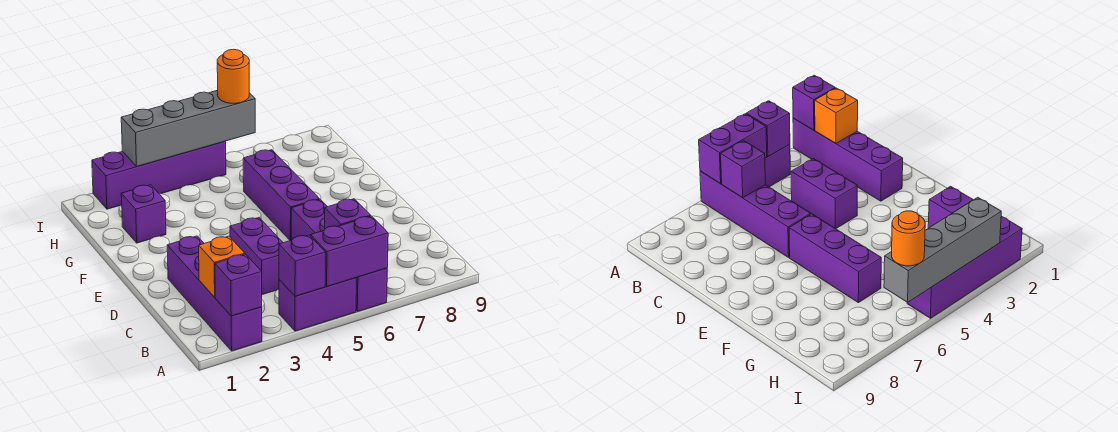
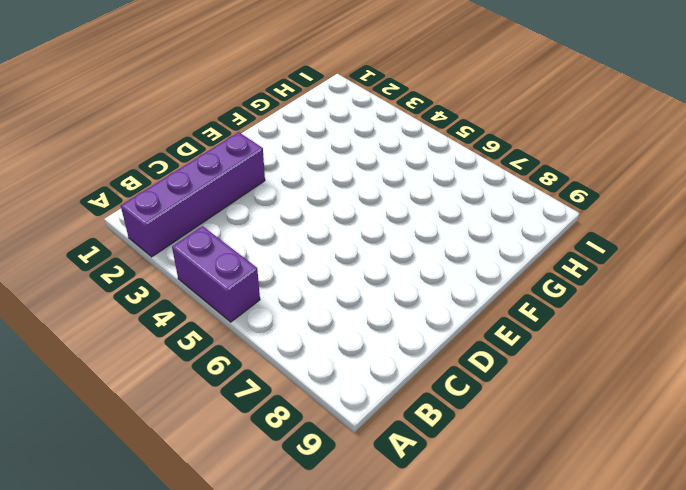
none -> purple brick A6:D6 level 1
none -> purple brick C4:D4 level 1
none -> purple brick E6:G6 level 1

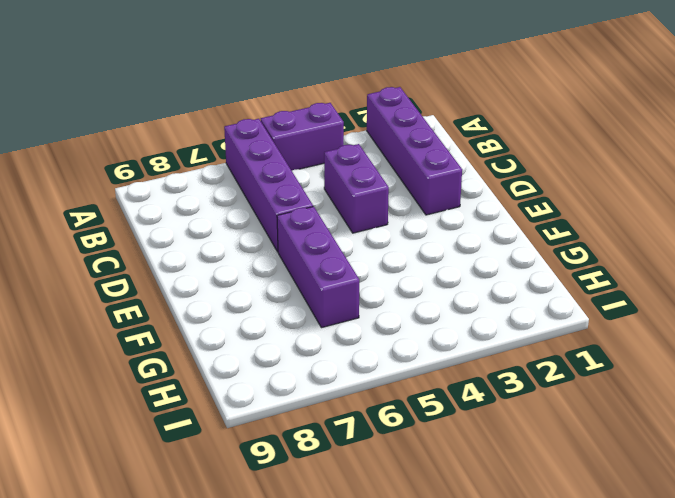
none -> purple brick G2 level 1
none -> purple brick I2:I5 level 1
none -> purple brick A2 level 2

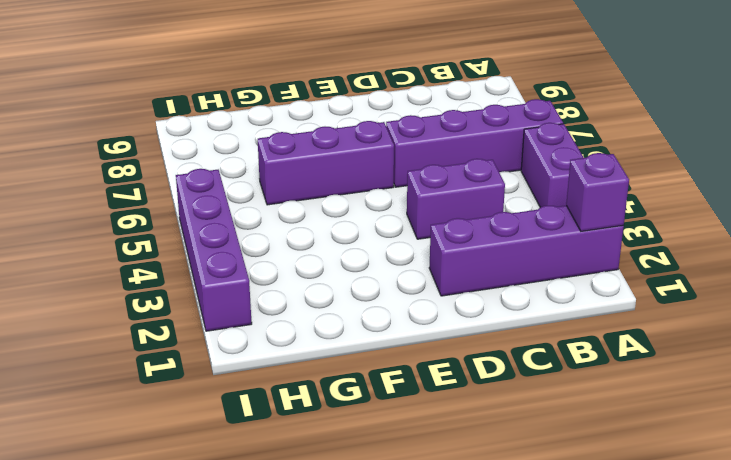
none -> purple brick G2 level 1
none -> purple brick A4 level 2
none -> purple brick A5:A6 level 2

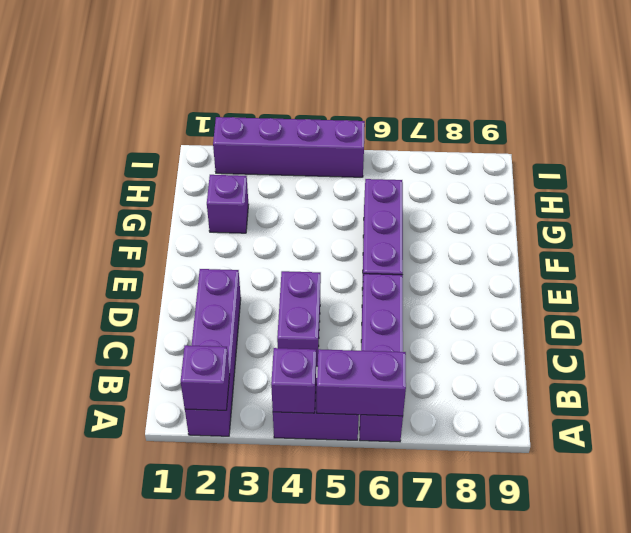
none -> orange brick B2 level 2
none -> purple brick B6 level 2
none -> grey brick I3:I6 level 2

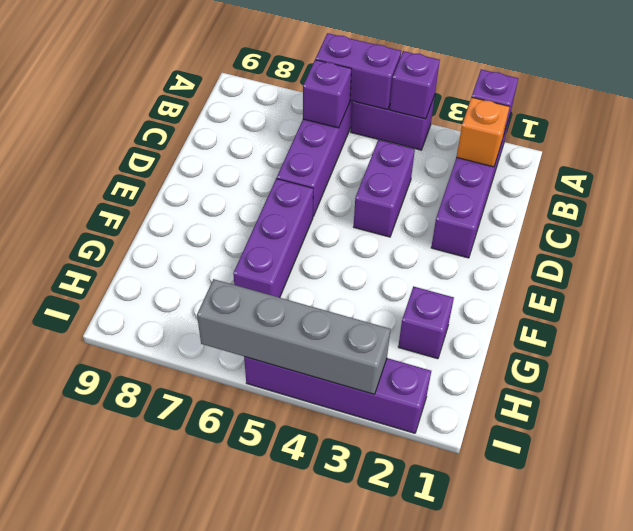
none -> orange round brick I6 level 3

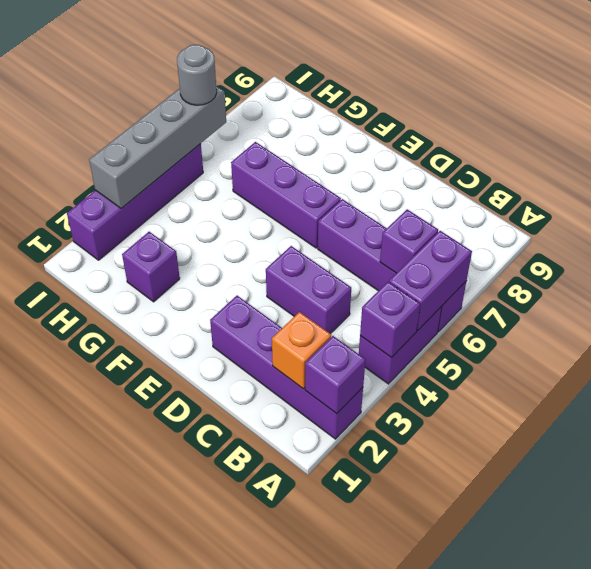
grey round brick I6 level 3 -> orange round brick I6 level 3

